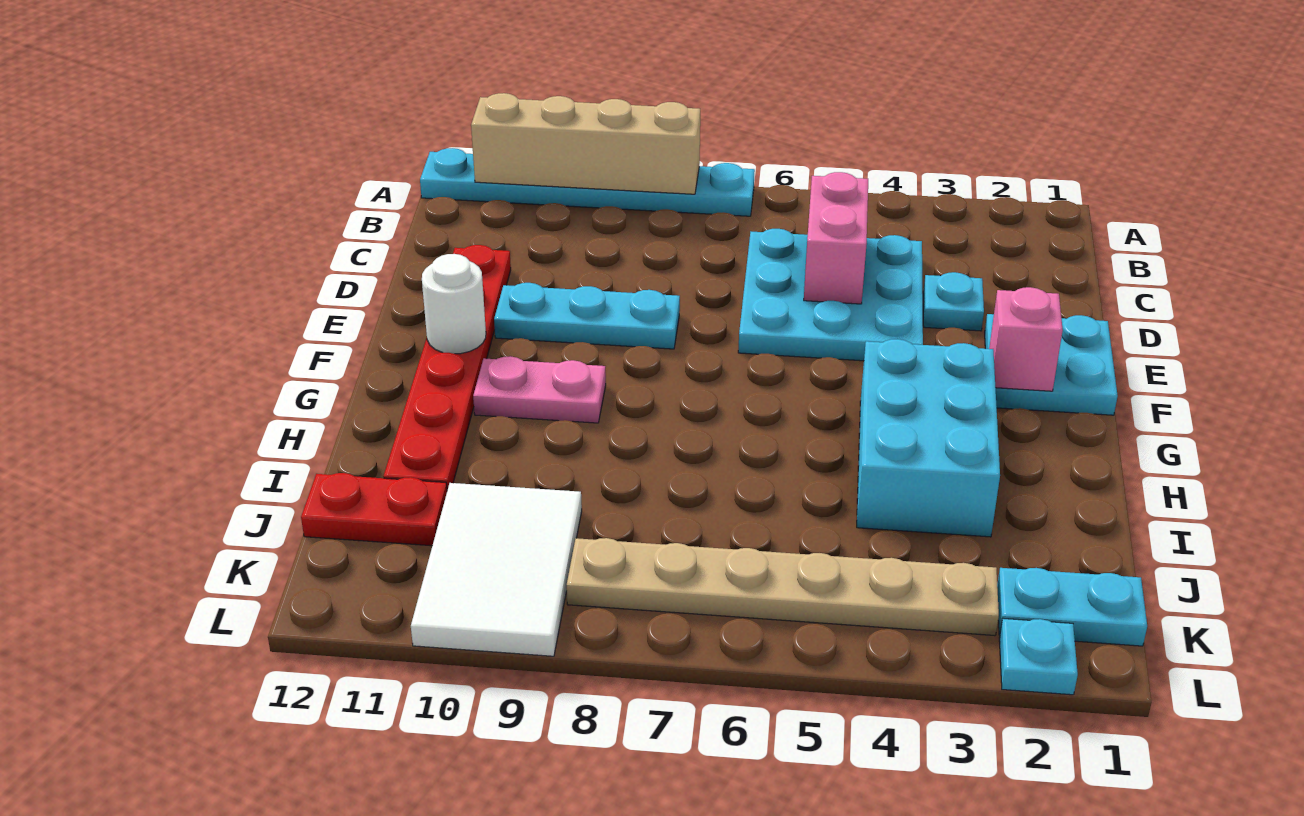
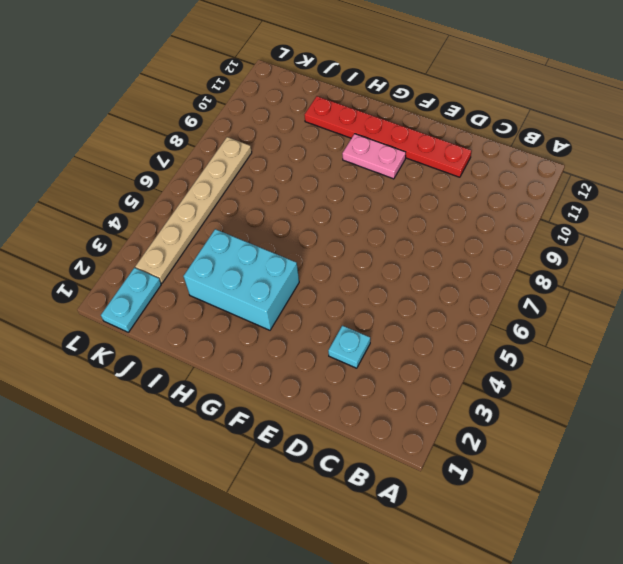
pink plate F10:G10 level 1 -> pink plate G9:G10 level 1
none -> cyan plate A7:A12 level 1
none -> cyan plate C4:E6 level 1
none -> cyan plate E1:F2 level 1

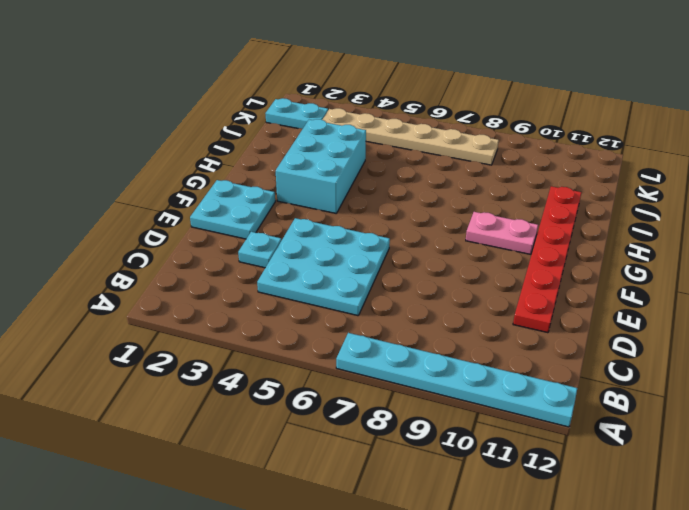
none -> cyan plate E8:E10 level 1
none -> white tile J9:L10 level 1
none -> red plate J11:J12 level 1

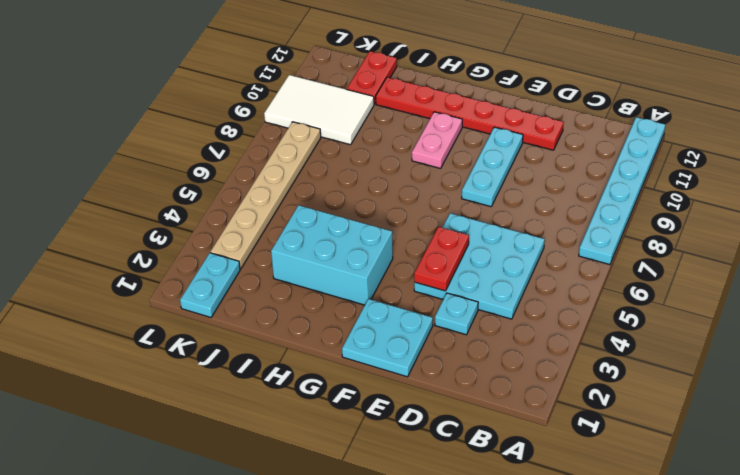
red plate E4:E5 level 2 -> none
none -> cyan plate L2 level 1
none -> tan brick A8:A11 level 2
none -> pink brick C5:D5 level 2

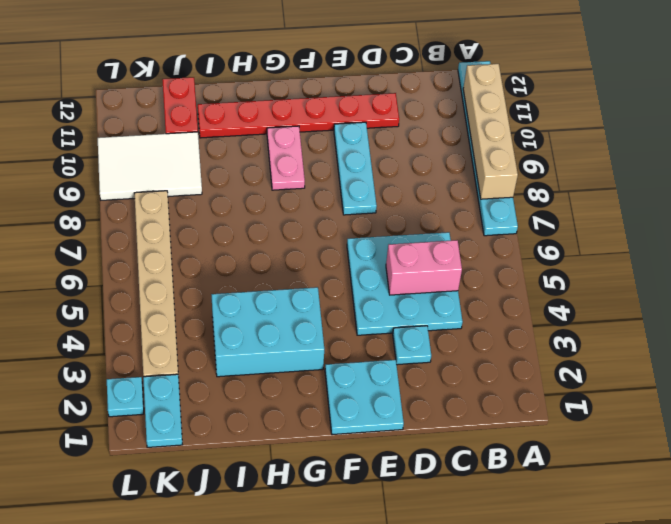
none -> pink brick F2 level 2
none -> white round brick F11 level 2

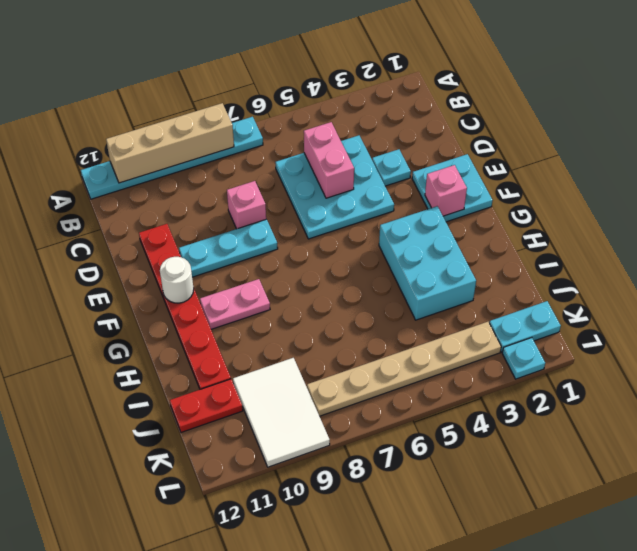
pink brick D8 level 1 -> none

